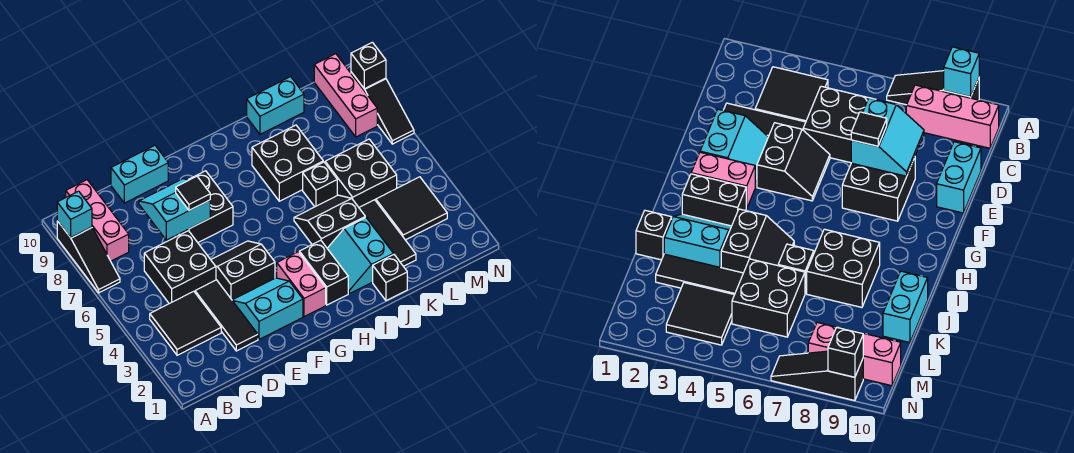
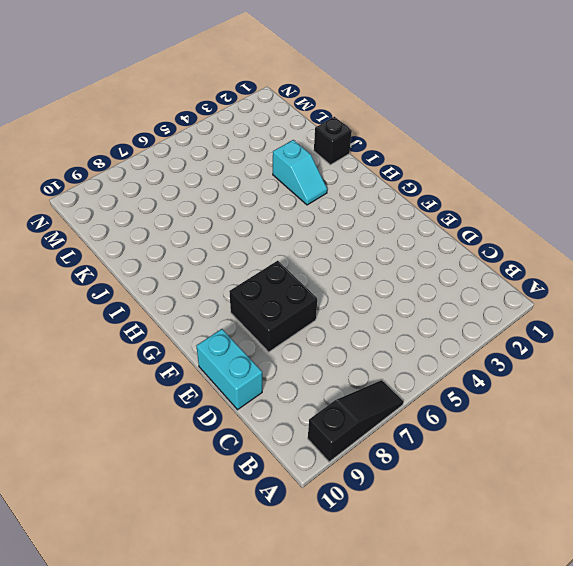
cyan slope I3:J3 level 1 top J -> cyan slope I2:J3 level 1 top J
none -> black tile B3:C4 level 1
none -> pink brick B8:B10 level 1
none -> black brick C5:D6 level 1

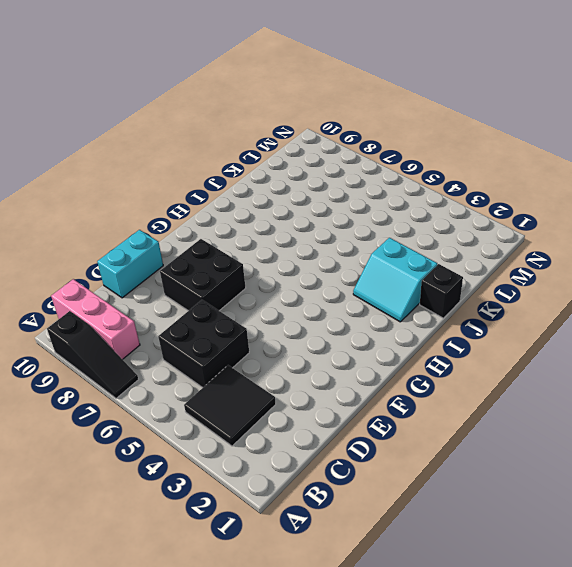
none -> black tile D2:D4 level 1
none -> cyan slope E2:F3 level 1 top 2
none -> black slope E4:F5 level 1 top 4

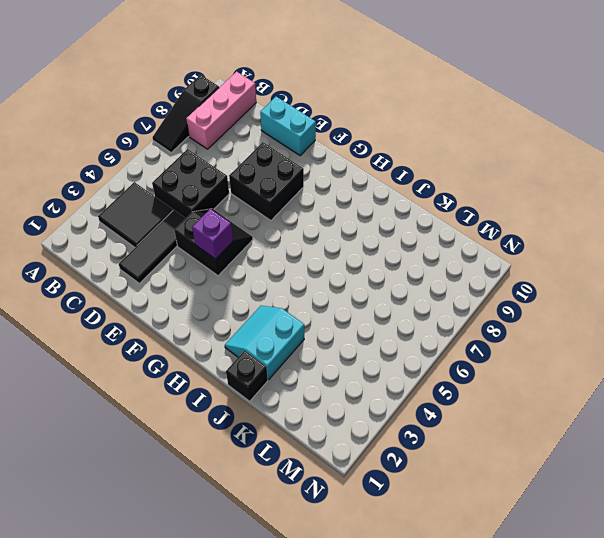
purple brick F4 level 2 -> none
none -> cyan slope E2:F3 level 1 top 2
none -> pink brick G2:G3 level 1
none -> black brick H2:H3 level 1

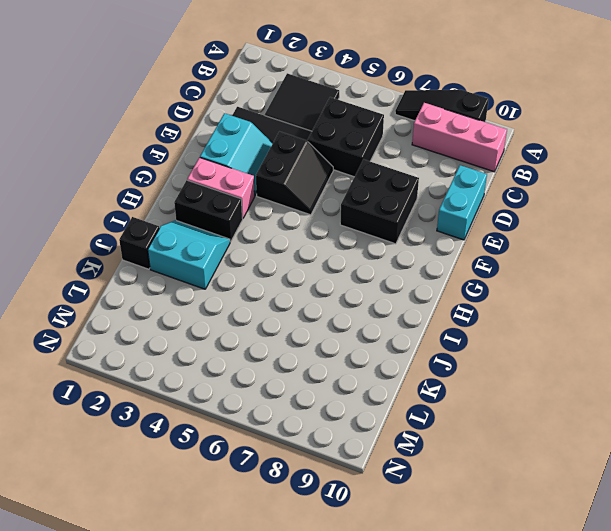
none -> black slope I4:J5 level 1 top 4
none -> black brick I7:J8 level 1
none -> black brick J6 level 1

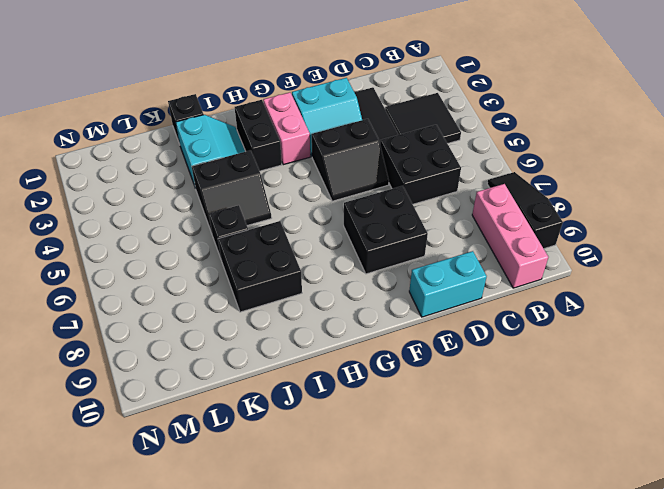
none -> cyan brick J10:K10 level 1
none -> black tile K2:K4 level 1
none -> black brick K5:L6 level 1

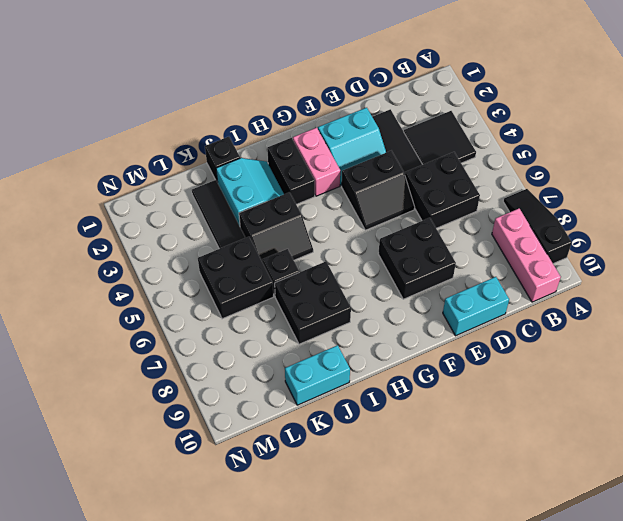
none -> black tile L3:M4 level 1
none -> pink brick M8:M10 level 1
none -> black slope N7:N9 level 1 top 9

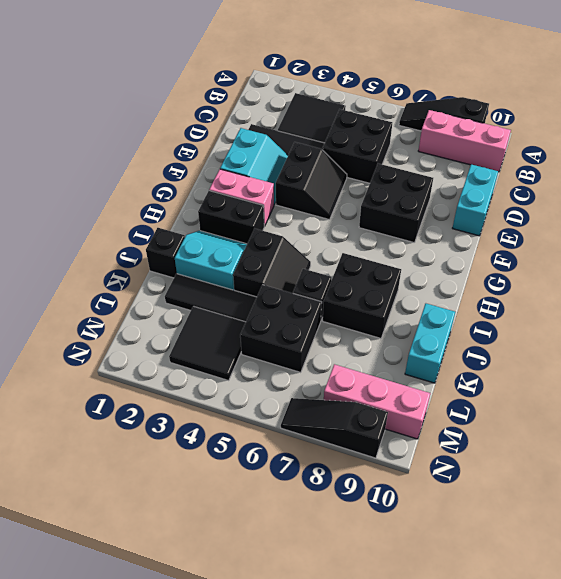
none -> cyan brick A9 level 2
none -> cyan slope D7:E8 level 2 top 7
none -> black brick N9 level 2

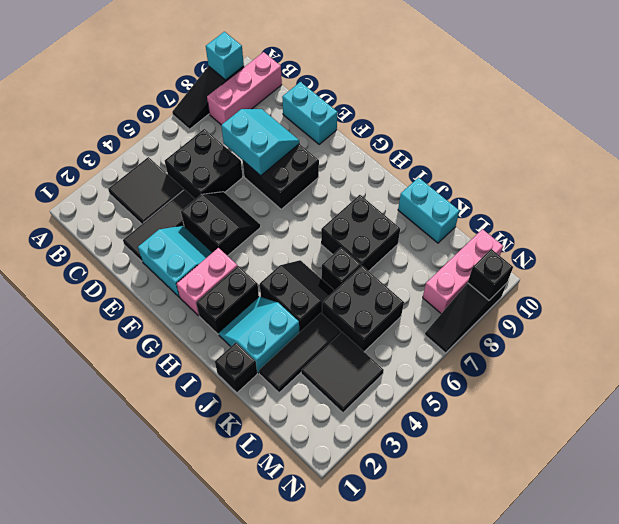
none -> black tile E7 level 3

